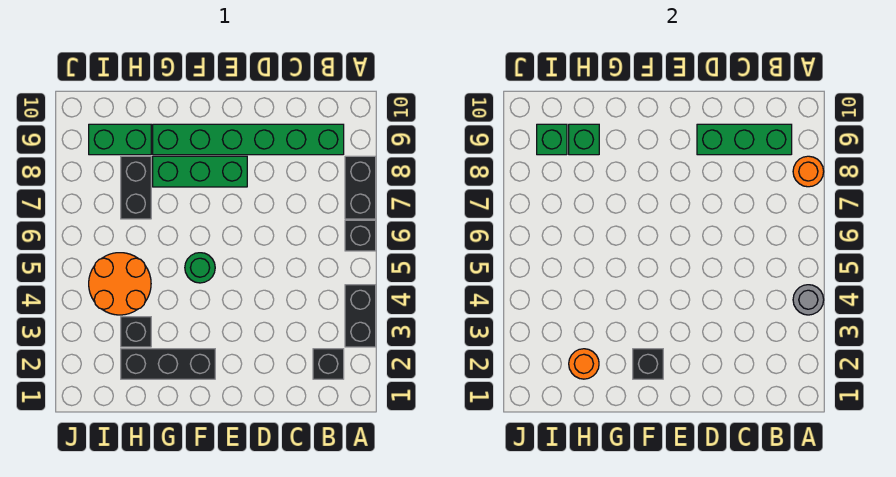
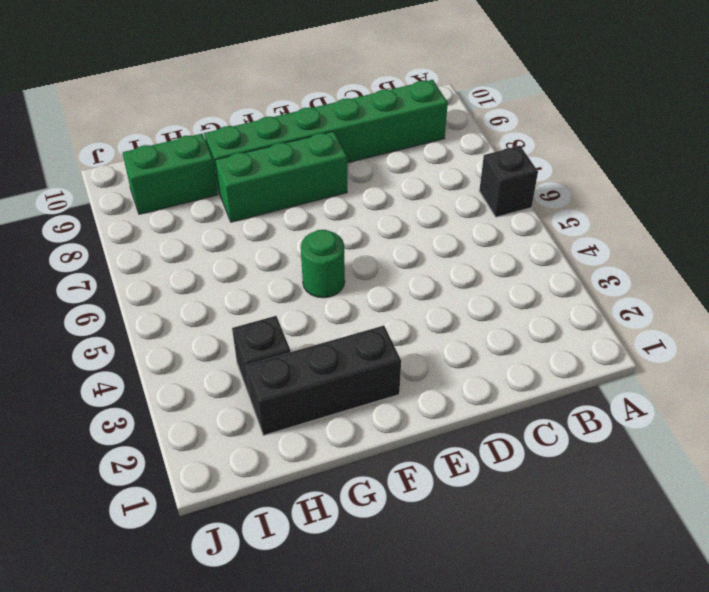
none -> black brick A3:A4 level 1
none -> black brick A7:A8 level 1
none -> black brick B2 level 1

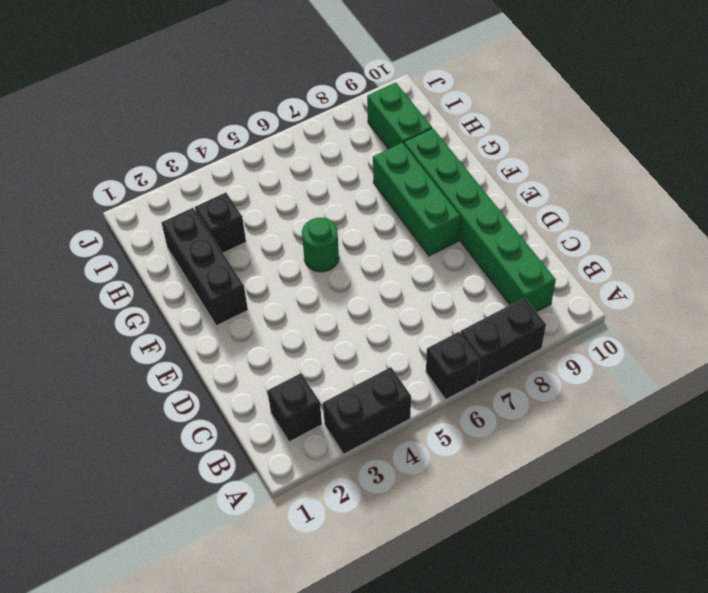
none -> orange round brick H4:I5 level 1
none -> black brick H7:H8 level 1
none -> grey round brick A4 level 2

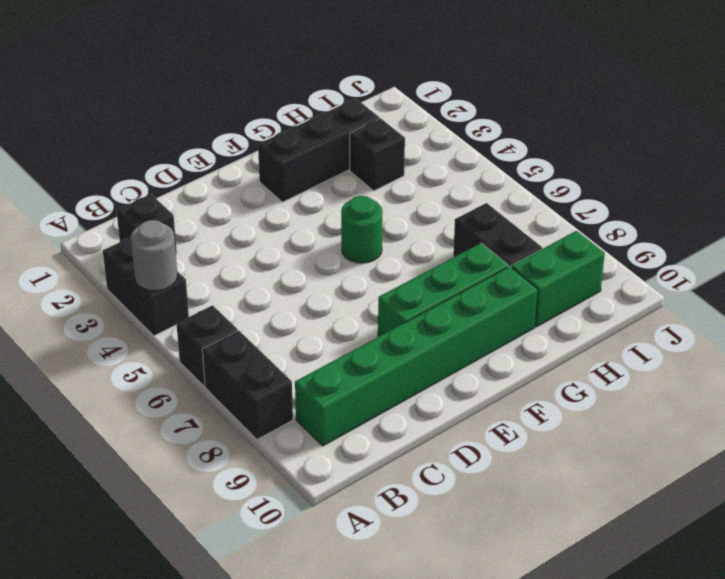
none -> orange round brick H4:I5 level 1
none -> orange round brick A8 level 2
none -> green brick B9:D9 level 2

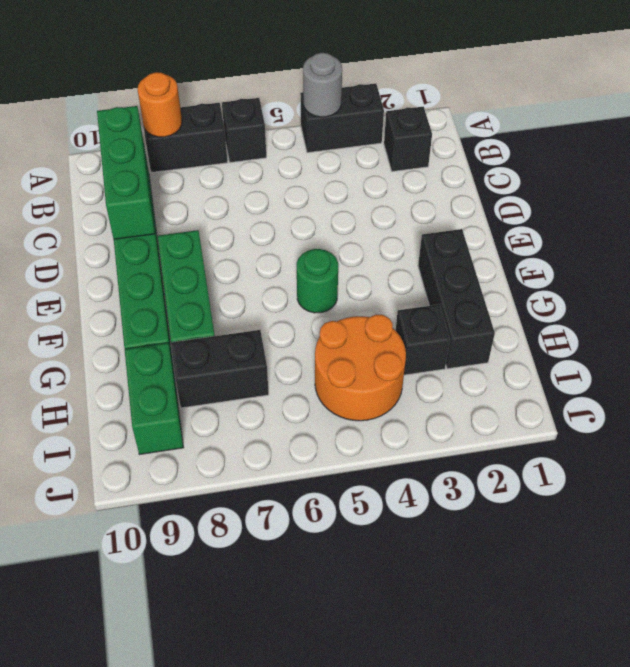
none -> black brick F2 level 2
none -> orange round brick H2 level 2
none -> green brick H9 level 2

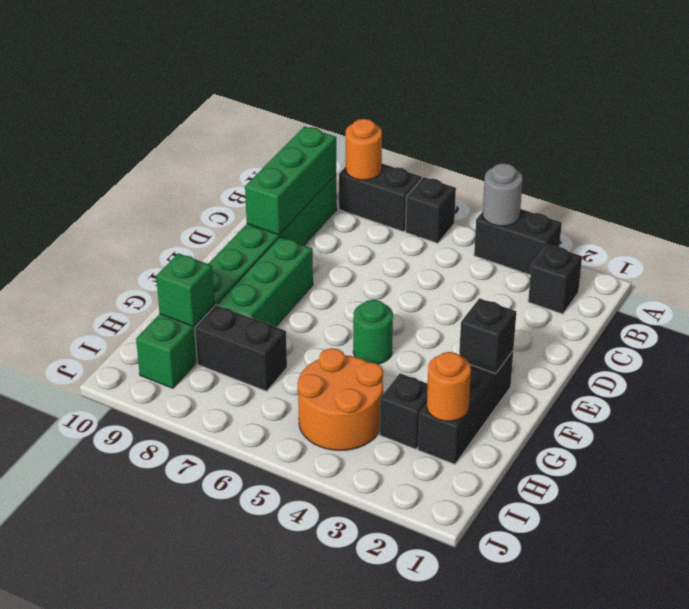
none -> green brick I9 level 2

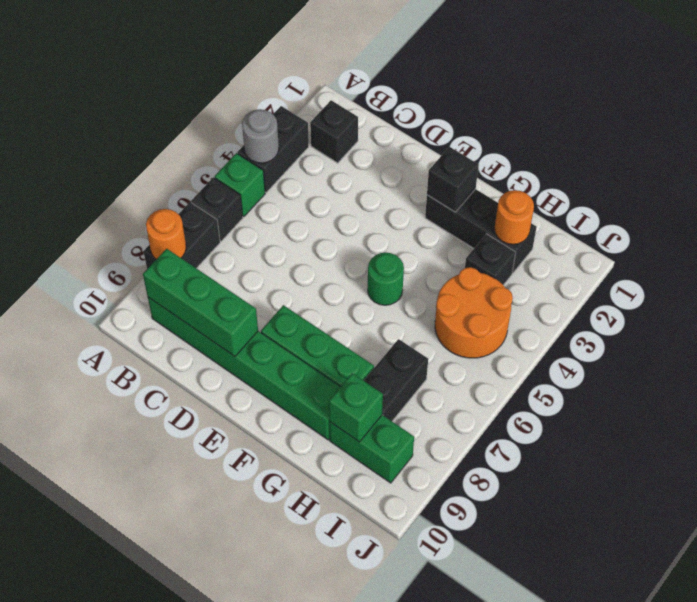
green brick A5 level 1 -> green brick I9 level 2

